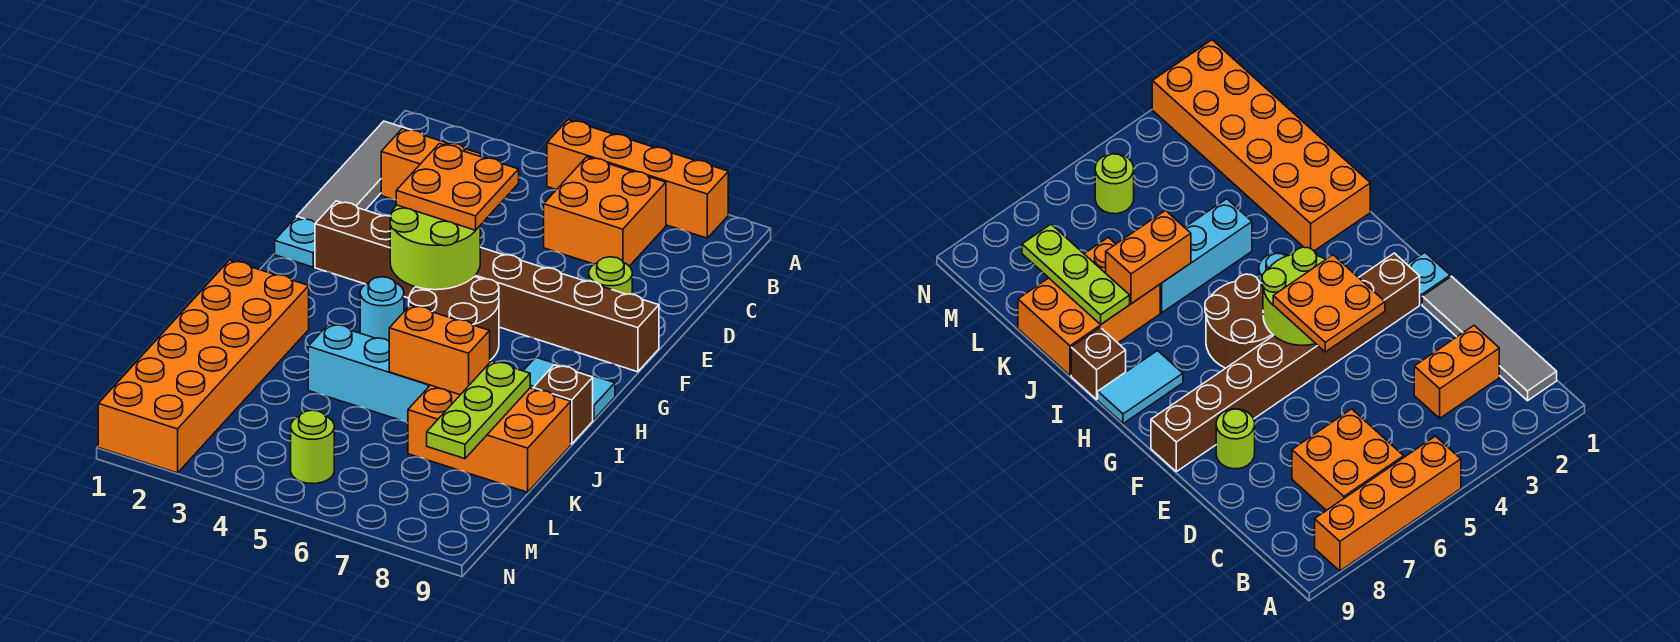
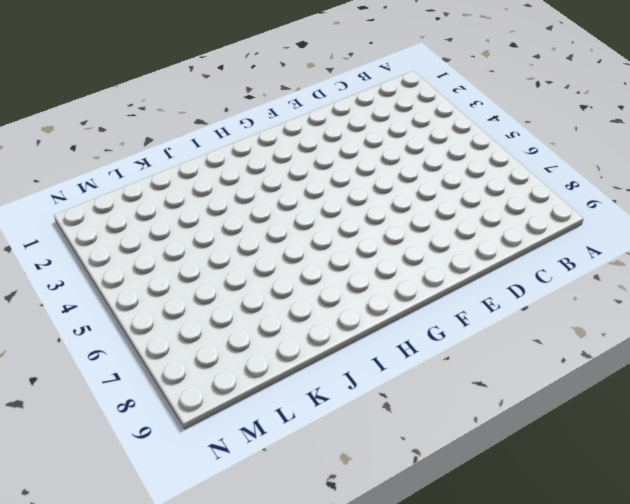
none -> orange brick A5:A8 level 1
none -> grey tile B1:E1 level 1
none -> orange brick B6:C7 level 1

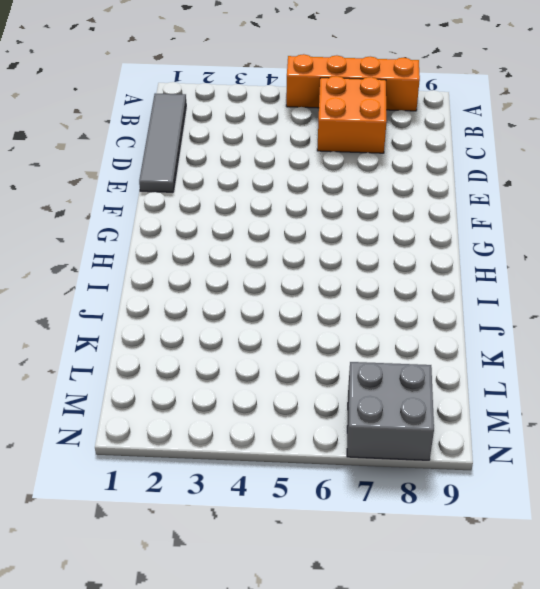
grey brick M7:N8 level 1 -> none
none -> orange brick C2:C3 level 1
none -> lime round brick E8 level 1
none -> cyan plate F1 level 1

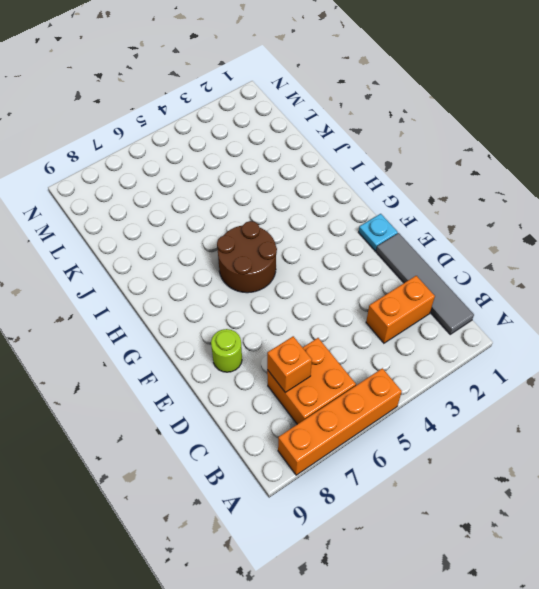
orange brick C7 level 2 -> none
none -> brown brick F2:F9 level 1
none -> cyan round brick H4 level 1
none -> cyan tile H8:H9 level 1

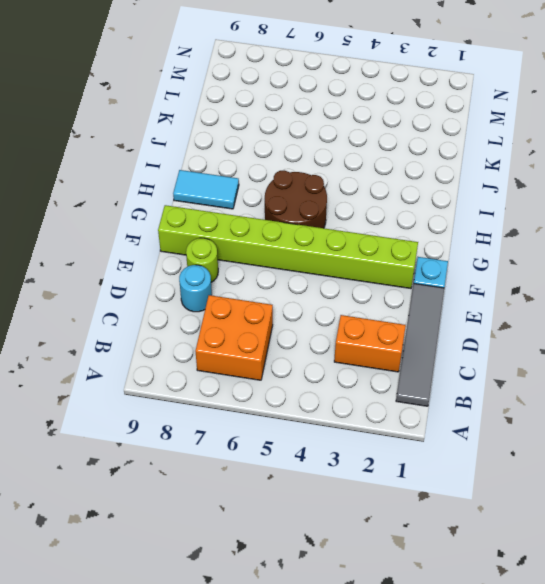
cyan round brick D8 level 1 -> cyan round brick H4 level 1
lime brick F2:F9 level 1 -> brown brick F2:F9 level 1
none -> orange brick A5:A8 level 1
none -> orange brick I1:N2 level 1
none -> brown brick I9 level 1

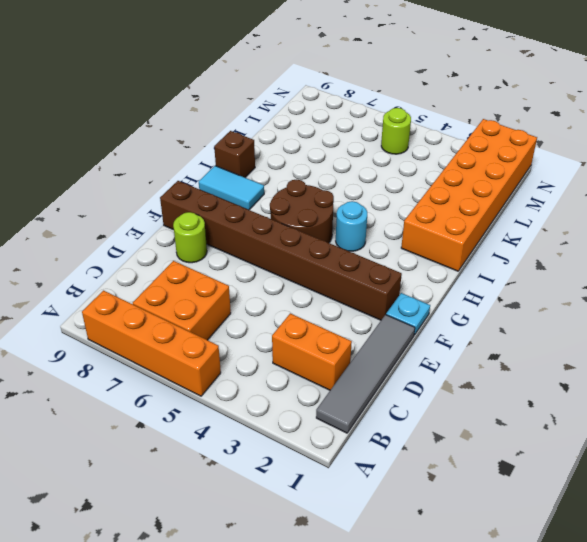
none -> cyan brick J4:J6 level 1
none -> orange brick J7:K9 level 1
none -> lime round brick F4:G5 level 2

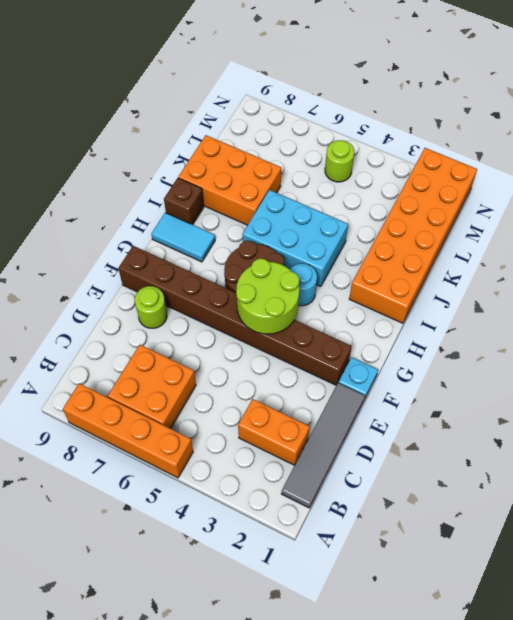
cyan brick I4:J6 level 1 -> cyan brick J4:J6 level 1
none -> orange brick J6:J7 level 2
none -> lime plate J8:L8 level 2
none -> orange plate E4:F5 level 3

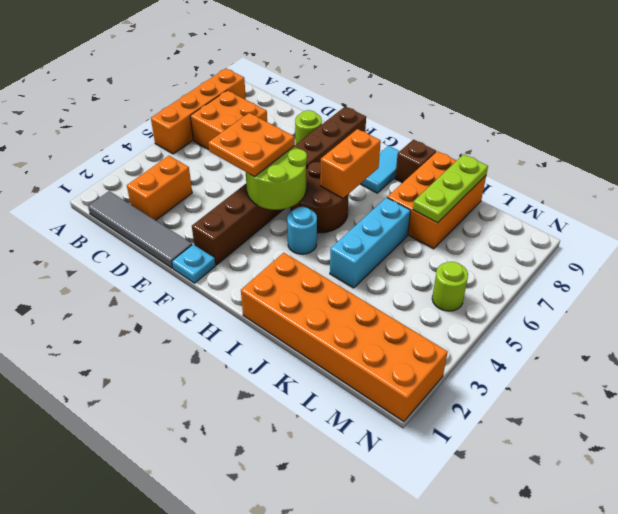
orange brick H6:H7 level 2 -> orange brick J6:J7 level 2
lime plate K7:K9 level 2 -> lime plate J8:L8 level 2

